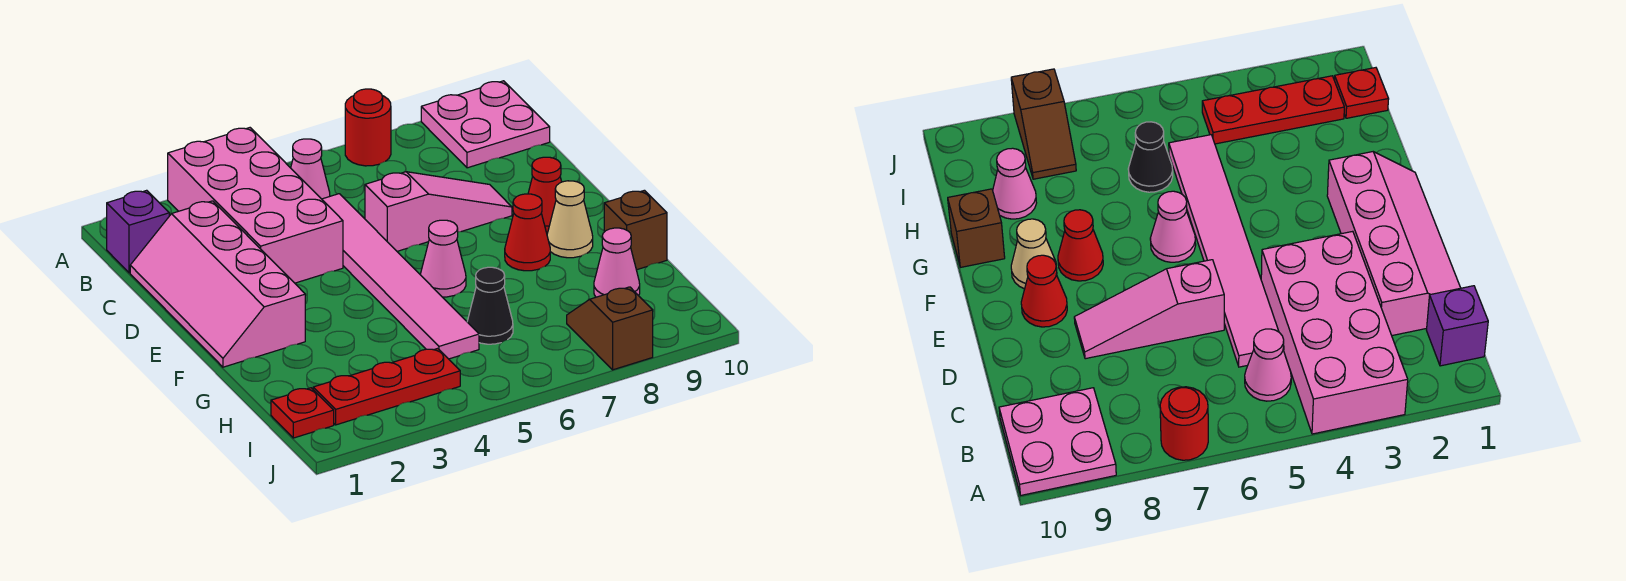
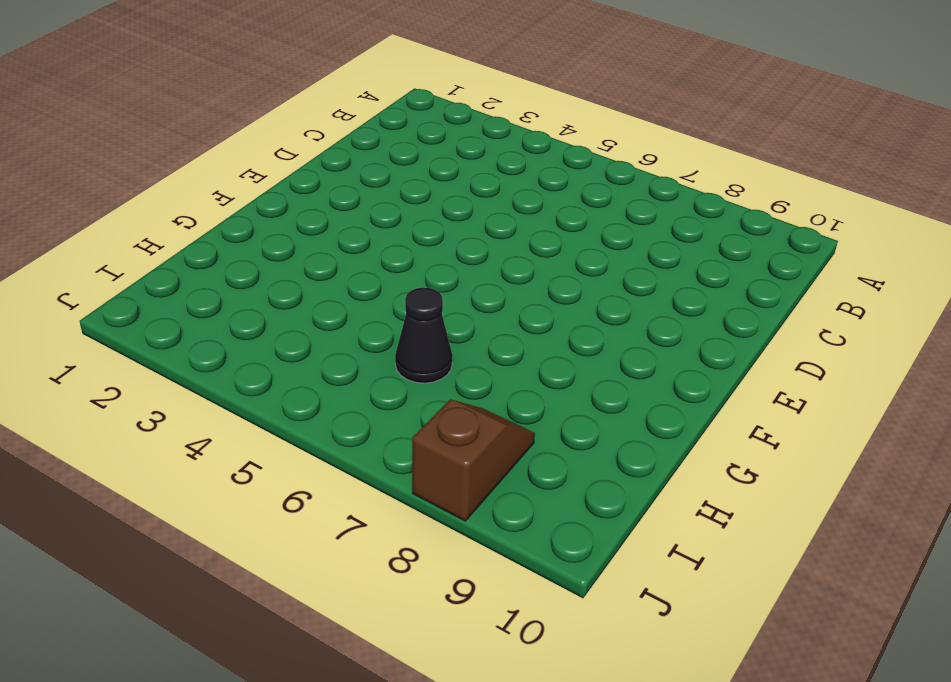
none -> pink brick A3:D4 level 1
none -> red round brick A7 level 1
none -> pink plate A9:B10 level 1

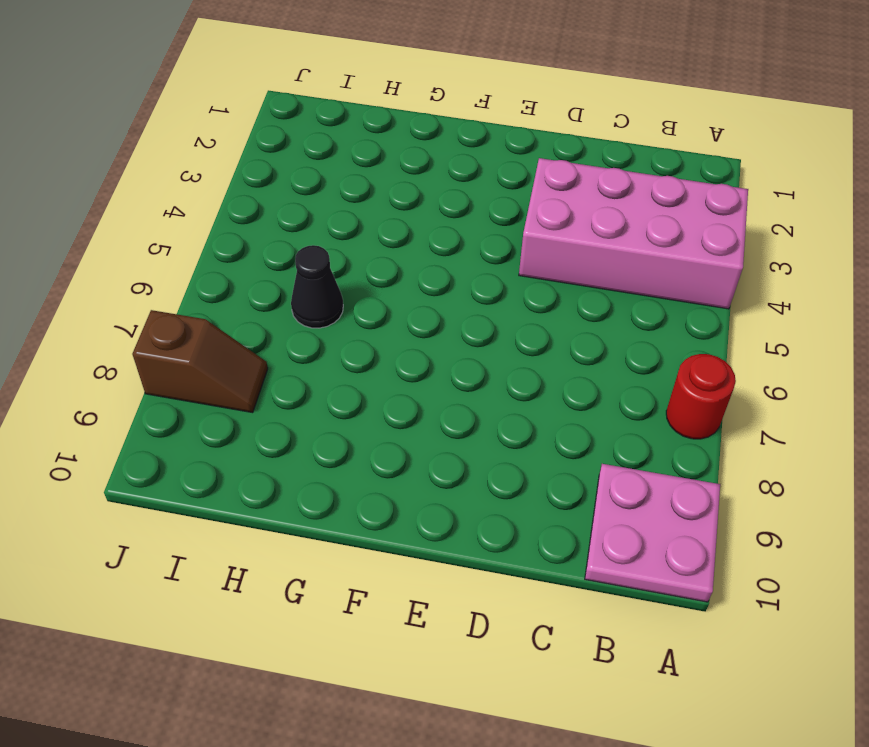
none -> purple brick B1 level 1
none -> pink cone B5 level 1
none -> pink slope C1:F2 level 1 top 2

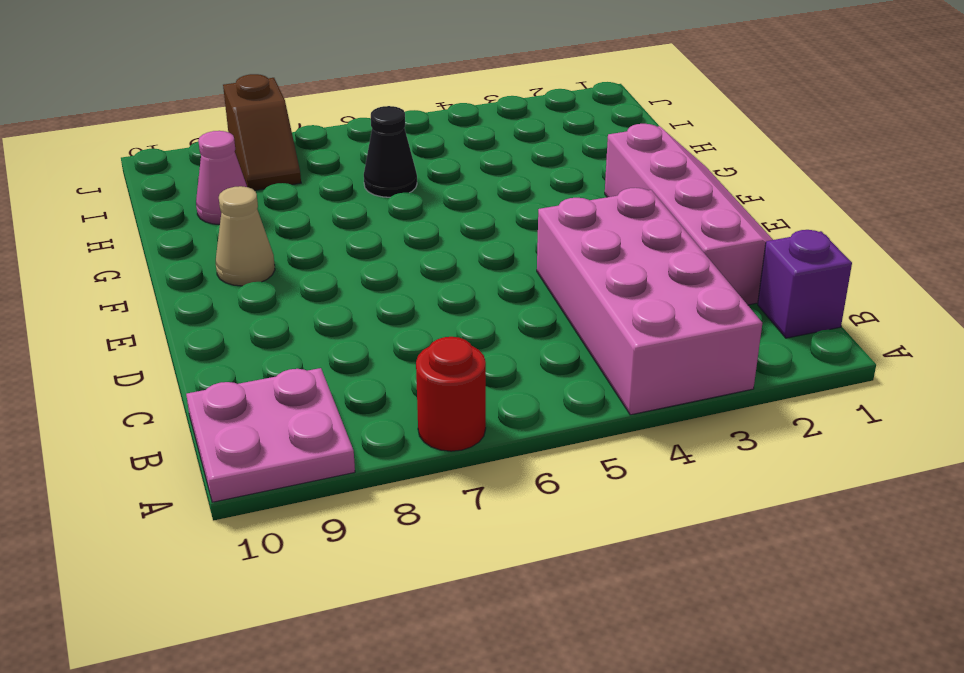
none -> pink cone B5 level 1
none -> pink tile C5:H5 level 1
none -> pink slope D6:D8 level 1 top 6

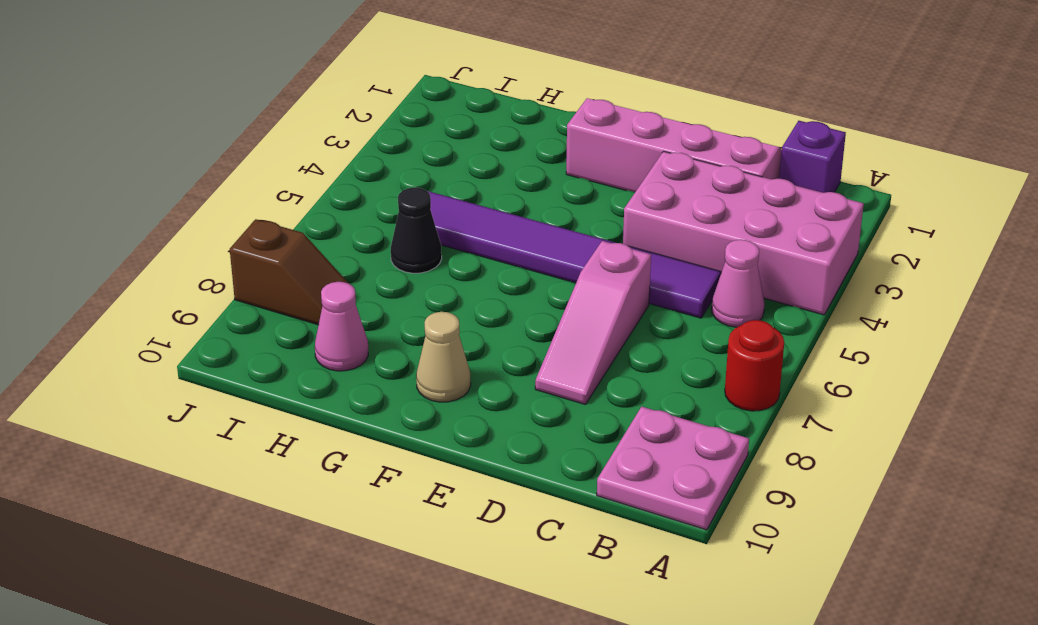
purple tile C5:H5 level 1 -> pink tile C5:H5 level 1
none -> red cone E9 level 1
none -> pink cone F6 level 1
none -> red cone F8 level 1

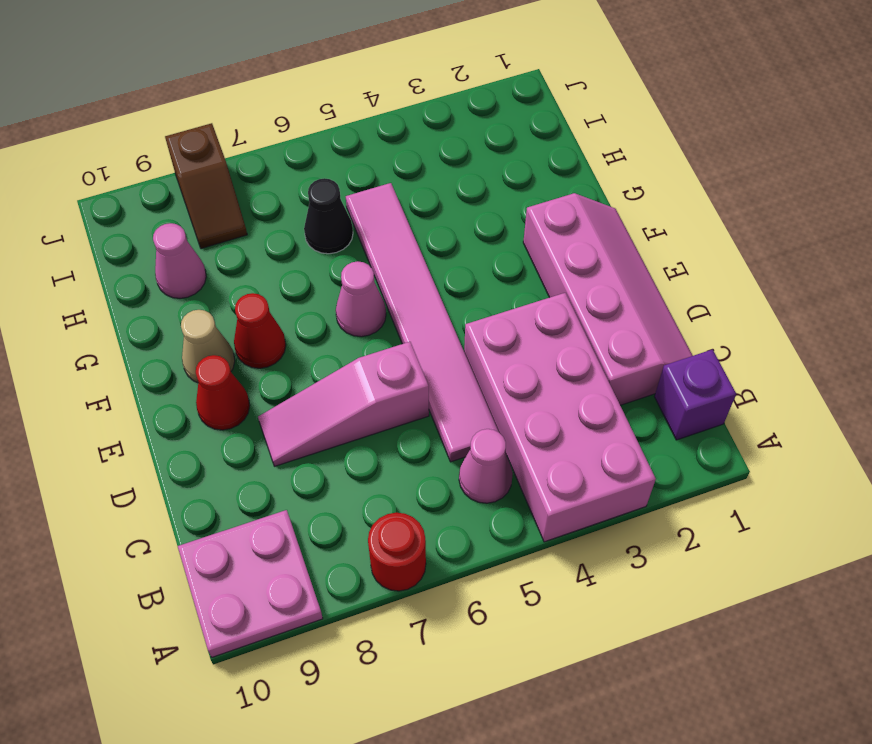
none -> brown brick G10 level 1
none -> red plate I1 level 1
none -> red plate I2:I4 level 1

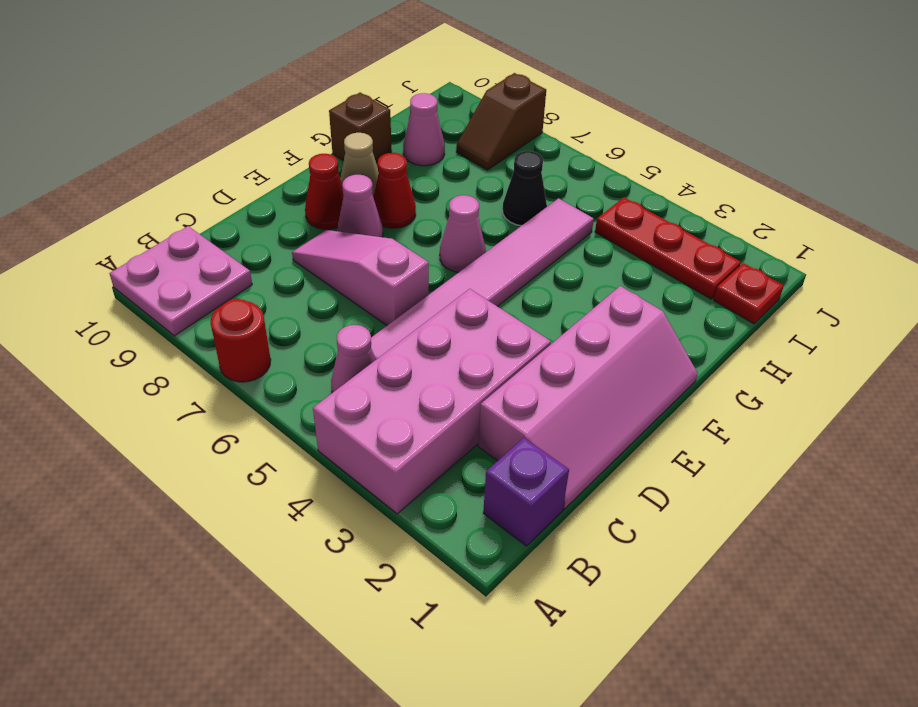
pink cone E8 level 1 -> none

